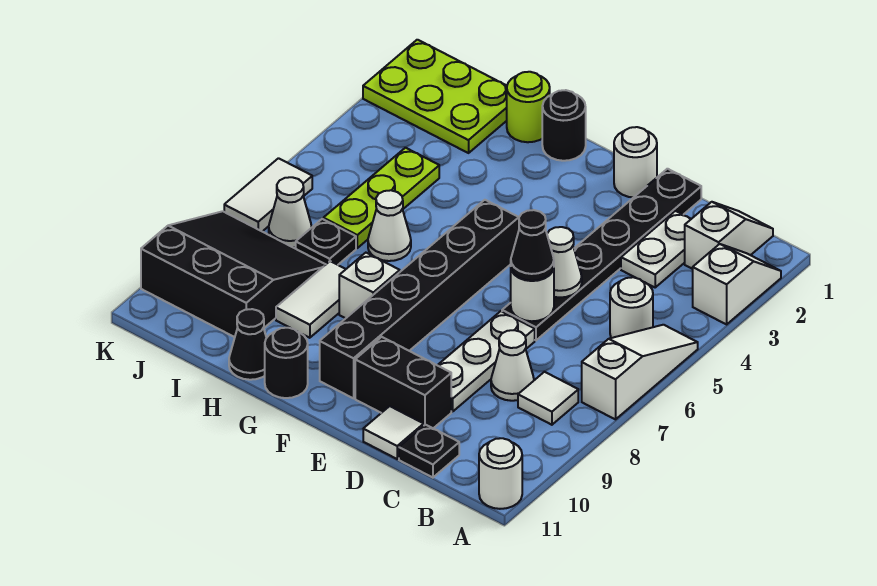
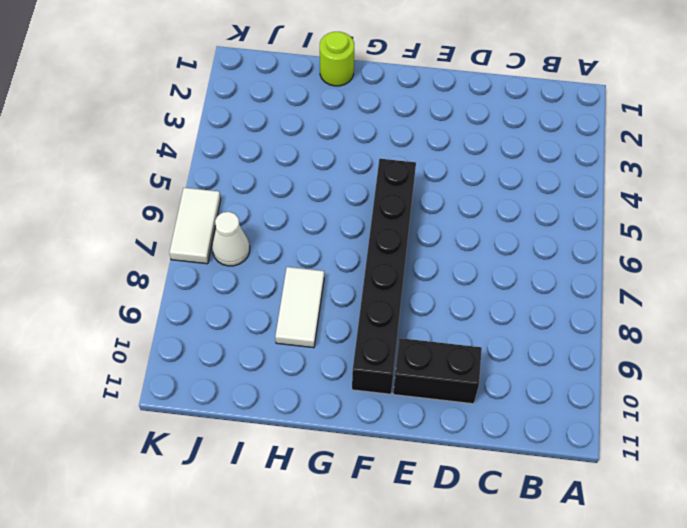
none -> white slope A2:A3 level 1 top 3
none -> white slope A5:A7 level 1 top 7
none -> white round brick A11 level 1
none -> white slope B1:B2 level 1 top 2

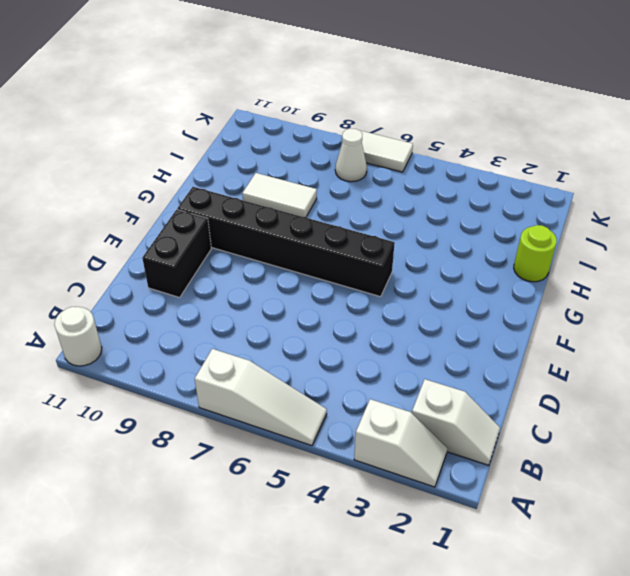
none -> white round brick B5 level 1
none -> white tile B8 level 1
none -> white plate C2:C3 level 1
none -> white cone C8 level 1

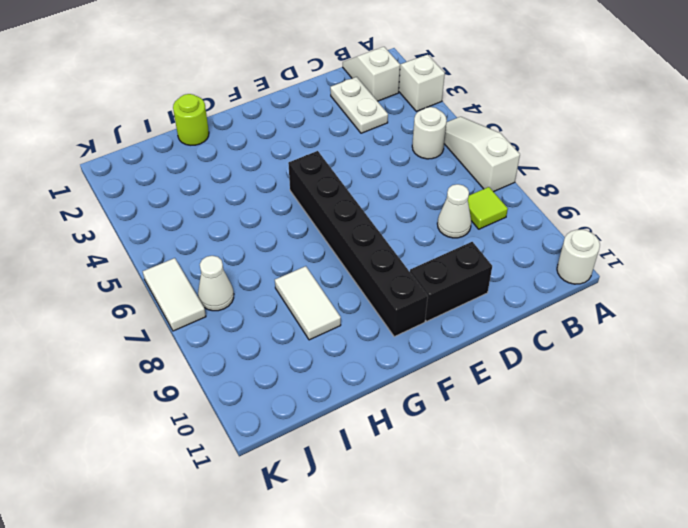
lime tile B8 level 1 -> white tile B8 level 1
none -> black plate C11 level 1
none -> black plate D1:D6 level 1
none -> white plate D7:D9 level 1
none -> white tile D11 level 1

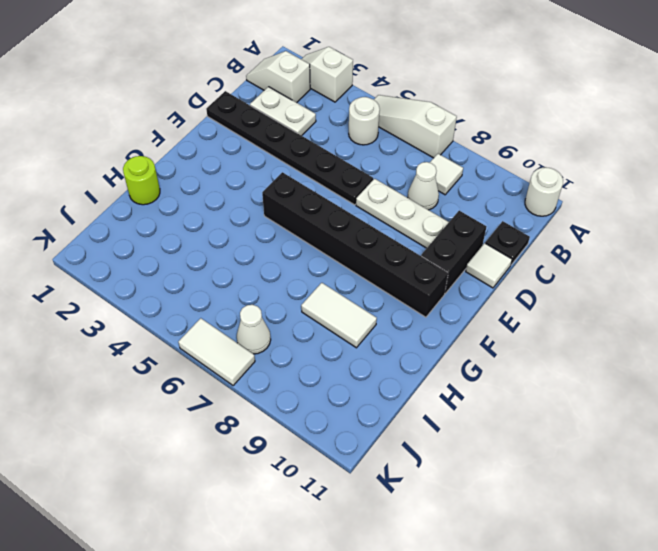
none -> white round brick E1 level 1
none -> black round brick G1 level 1
none -> white brick G8 level 1
none -> black round brick G11 level 1

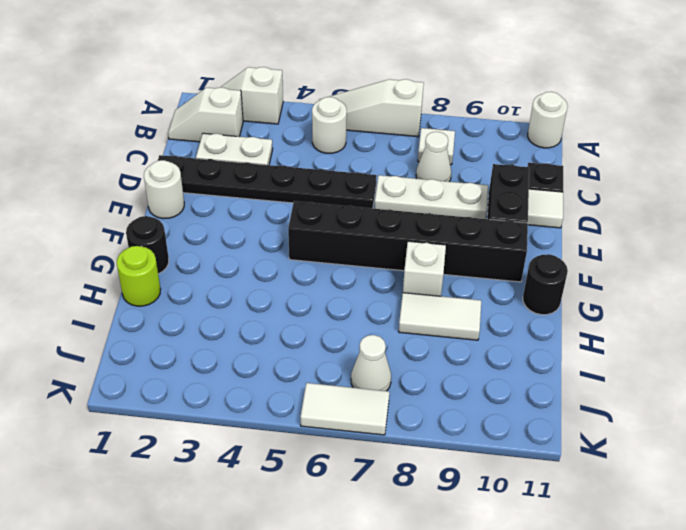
none -> white cone H6 level 1
none -> black cone H11 level 1
none -> lime plate I1:K2 level 1
none -> lime plate I4:I6 level 1

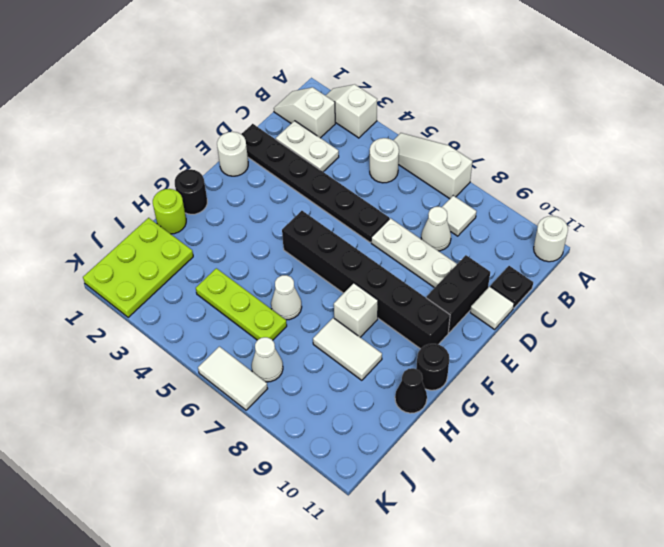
none -> black plate I7 level 1
none -> black slope I8:K10 level 1 top 10
none -> white cone D5 level 2
none -> white round brick D6 level 2

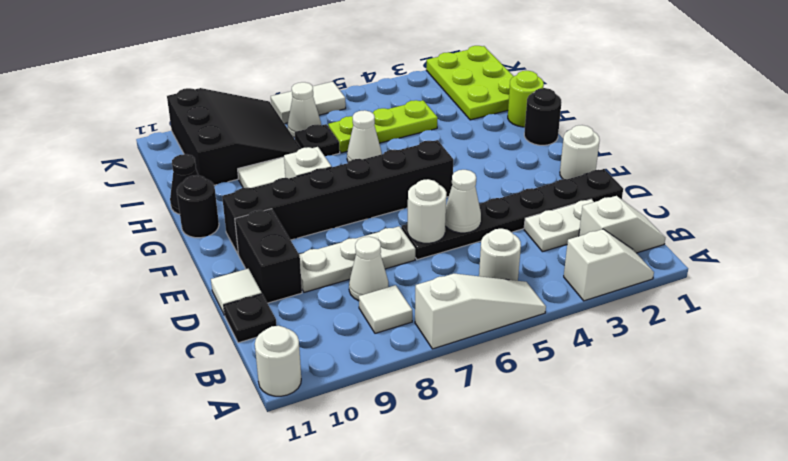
none -> black cone D6 level 3

